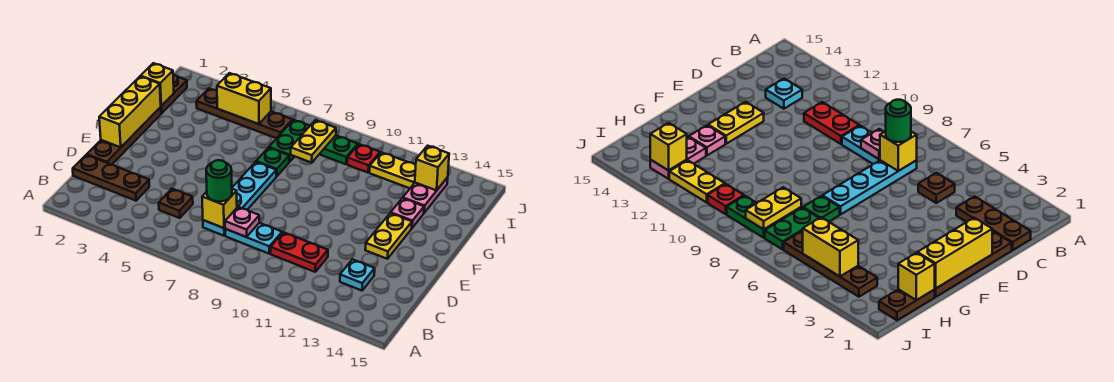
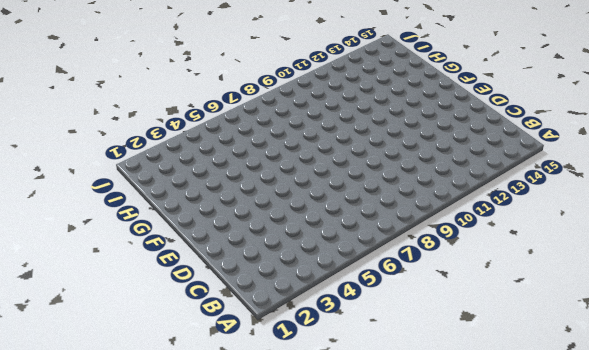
none -> brown plate C1:C3 level 1
none -> brown plate C5 level 1
none -> cyan plate C7:F7 level 1

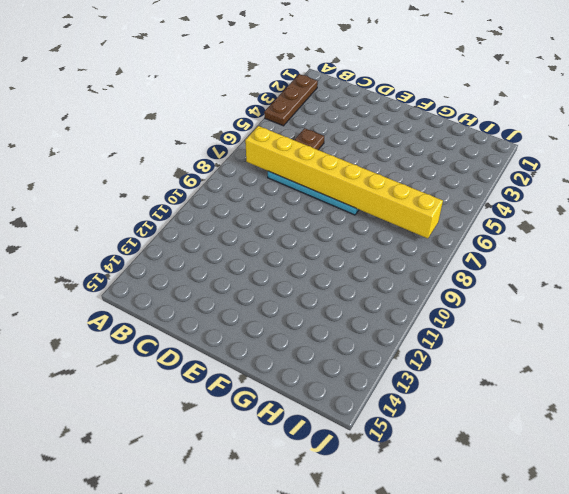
brown plate A2:A4 level 1 -> brown plate C1:C3 level 1
yellow brick B7:I7 level 2 -> yellow brick C7 level 2
none -> cyan plate C8:C9 level 1
none -> red plate C10:C11 level 1
none -> cyan plate C13 level 1

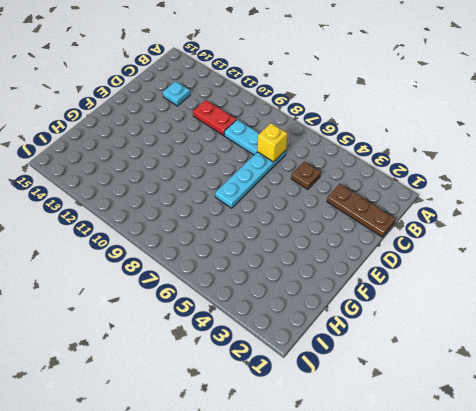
none -> brown plate D1:G1 level 1
none -> yellow plate E13:F13 level 1
none -> green plate G7 level 1

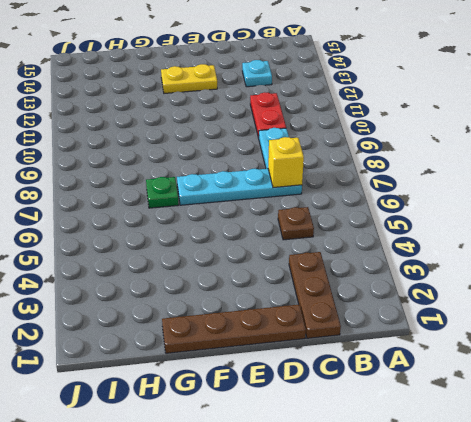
none -> pink plate G13 level 1
none -> brown plate H1:I1 level 1
none -> green plate H7:I7 level 1

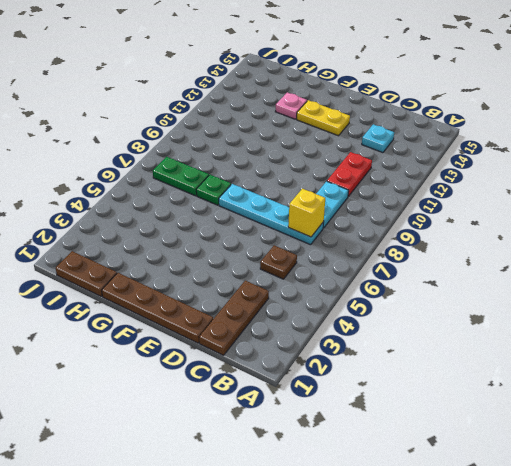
none -> pink plate H13:I13 level 1
none -> brown plate I3:I6 level 1
none -> green plate I8:I9 level 1

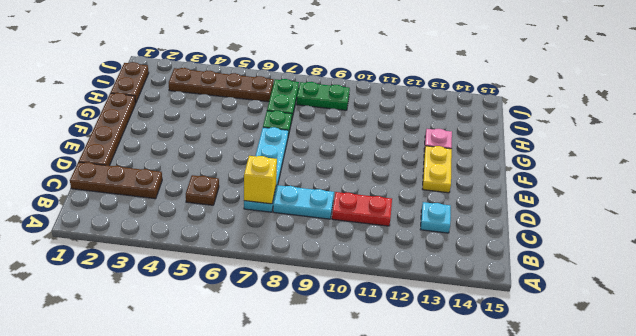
none -> pink plate H13:I13 level 1
none -> red plate I10 level 1
none -> yellow plate I11:I12 level 1

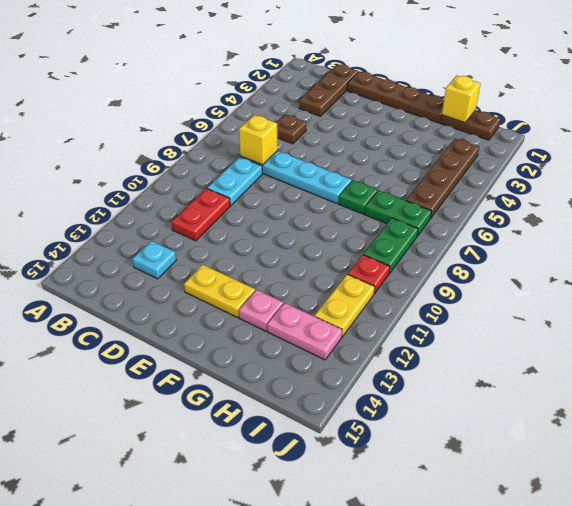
none -> pink plate C8 level 2
none -> yellow brick E1:G1 level 2
none -> yellow plate H8:I8 level 2

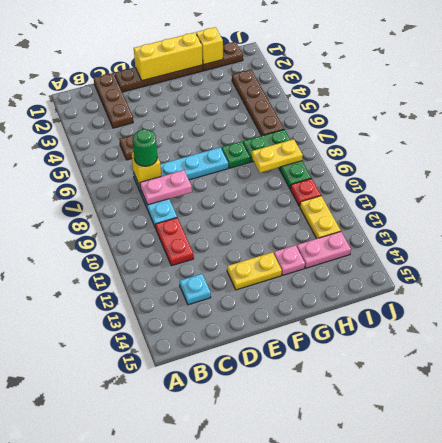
pink plate C8:D8 level 2 -> pink plate C8 level 2
none -> yellow brick I4:I5 level 2
none -> yellow brick I13 level 2

